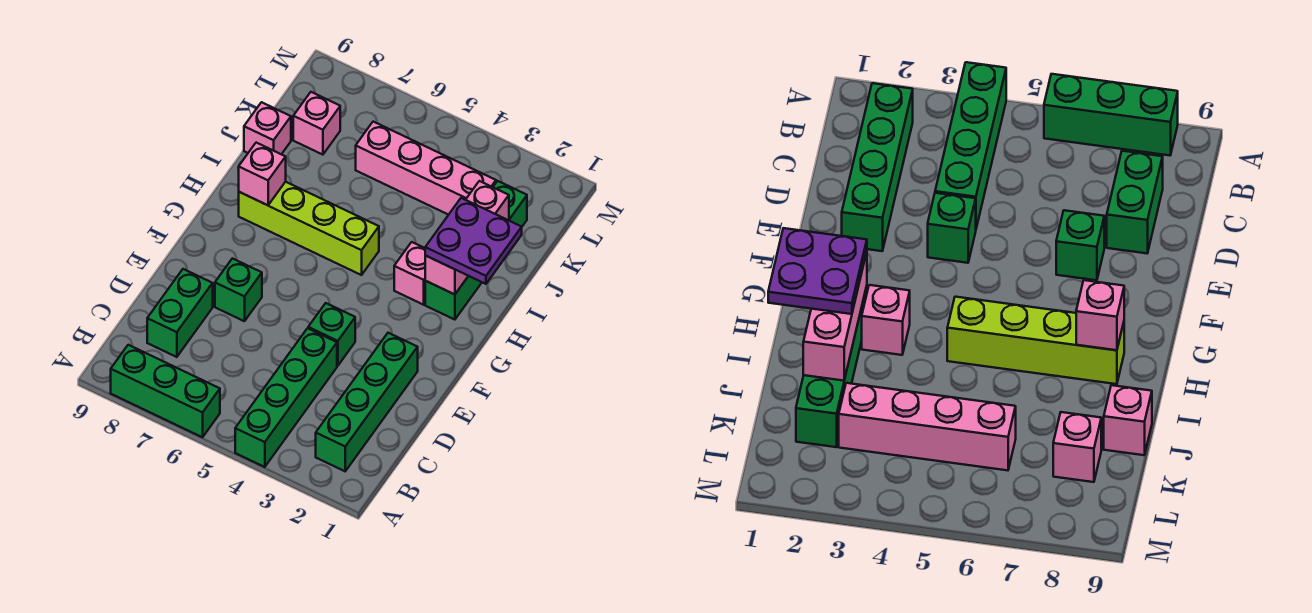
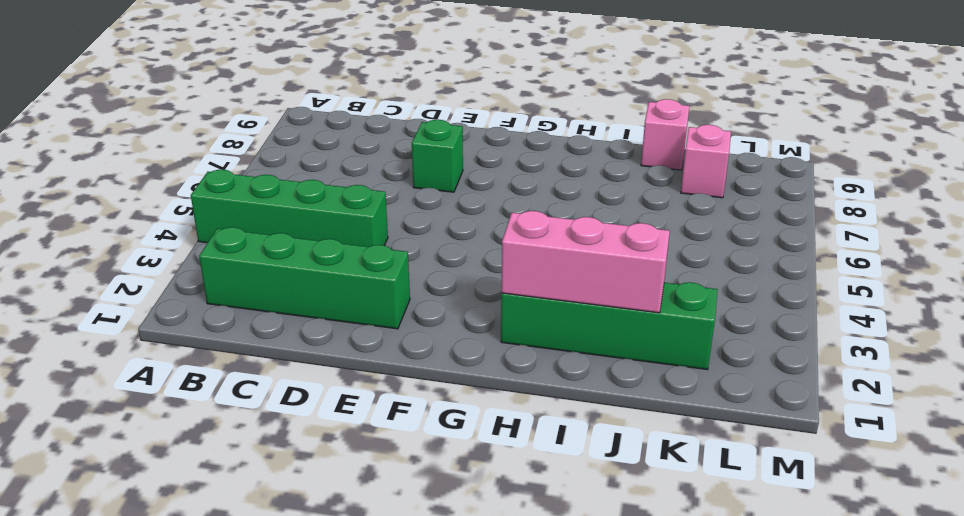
none -> green brick A6:A8 level 1
none -> green brick C8:D8 level 1
none -> green brick E4 level 1

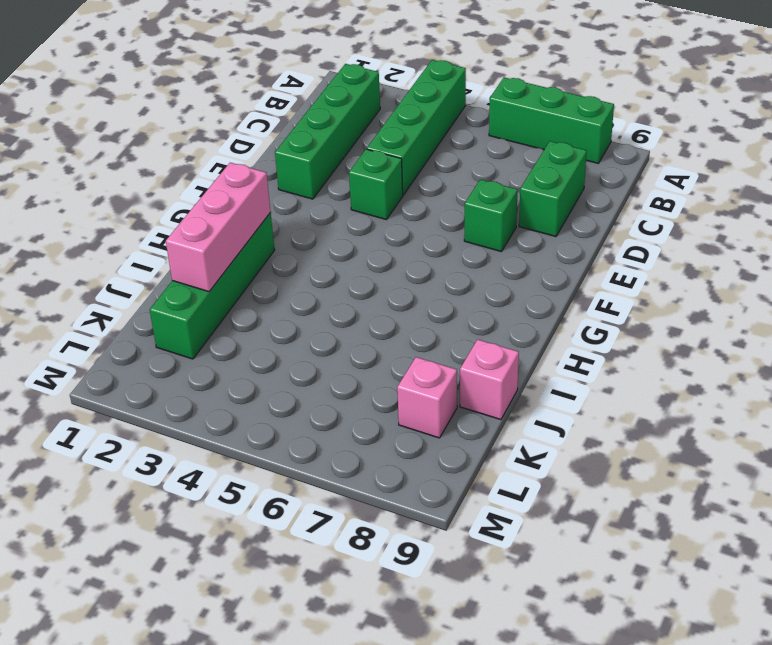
none -> pink brick H3 level 1
none -> lime brick H5:H8 level 1
none -> pink brick K3:K6 level 1

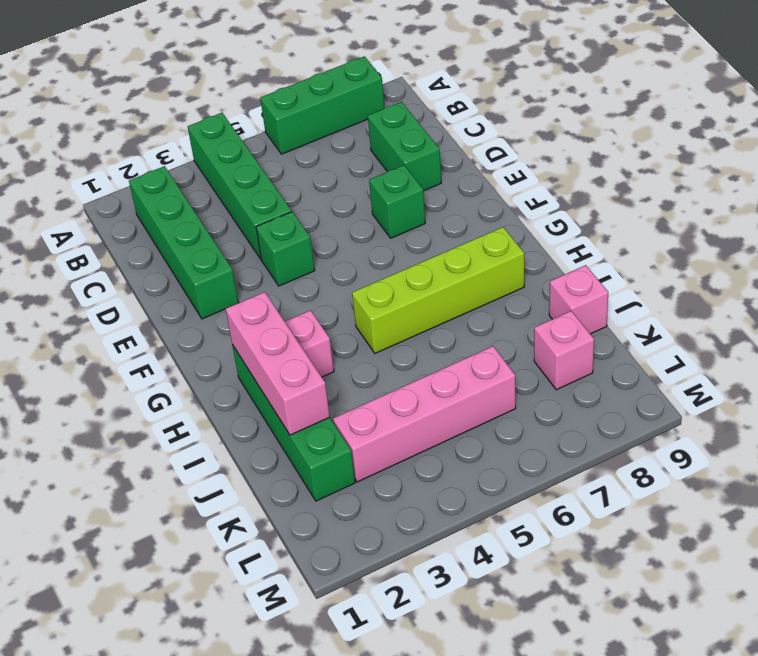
none -> pink brick H8 level 2
none -> purple plate H1:I2 level 3

